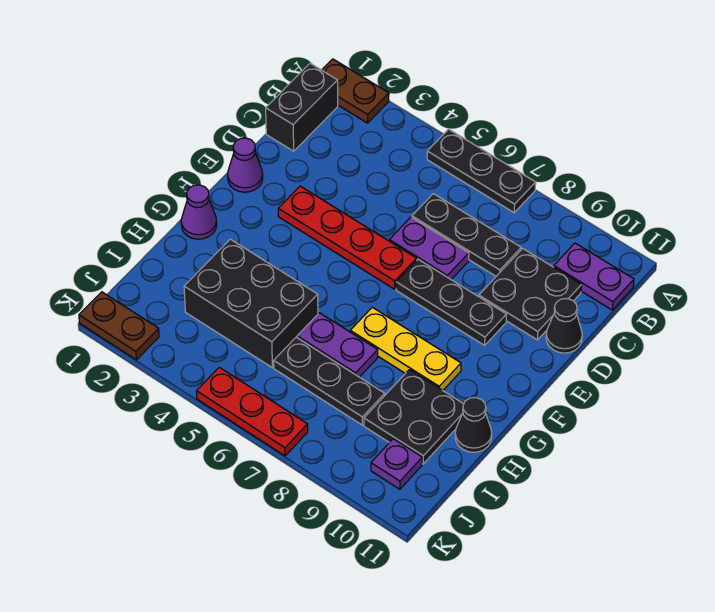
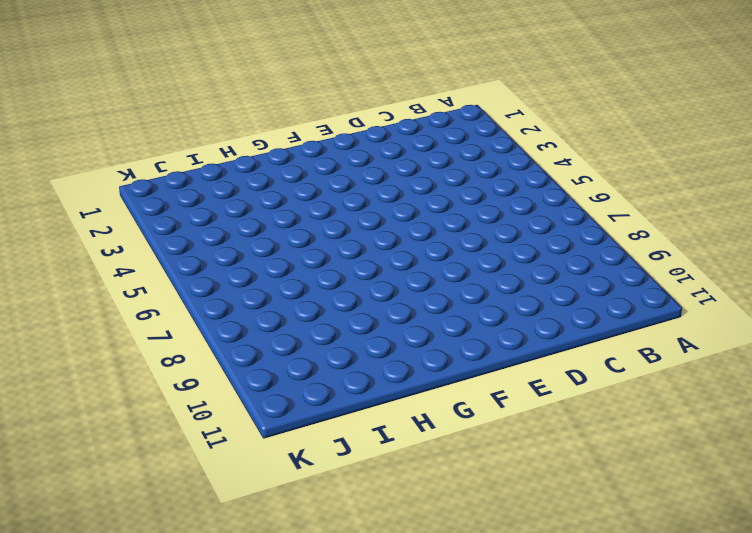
none -> brown plate A1:A2 level 1
none -> black plate A5:A7 level 1
none -> black brick B1:C1 level 1

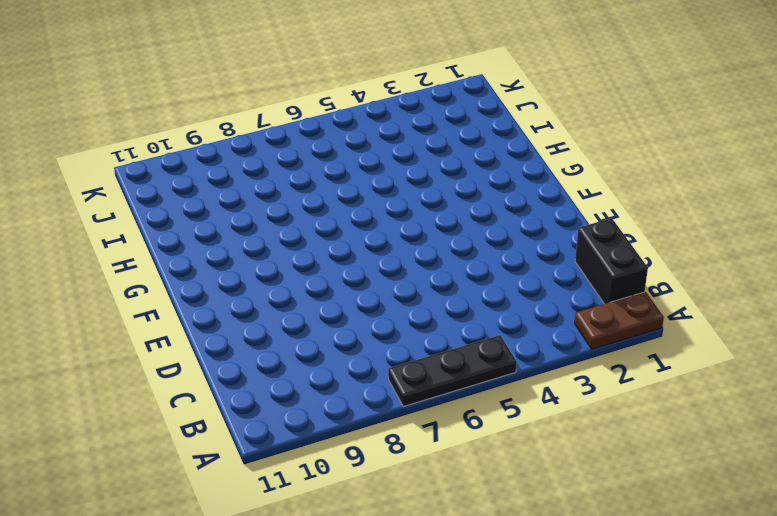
none -> purple plate B10:B11 level 1
none -> black plate C6:C8 level 1
none -> black plate C9:D10 level 1

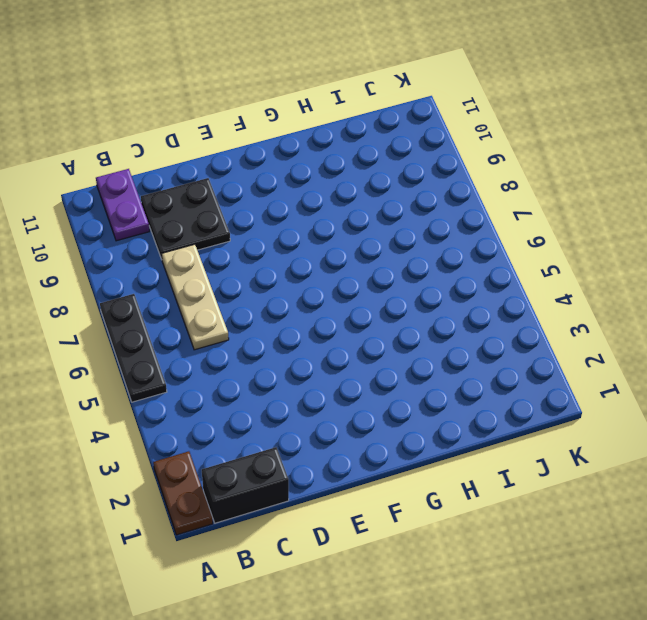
tan plate C6:C8 level 1 -> black plate C6:C8 level 1
none -> purple plate D6:D7 level 1
none -> black cone D11 level 1
none -> purple cone E1 level 1

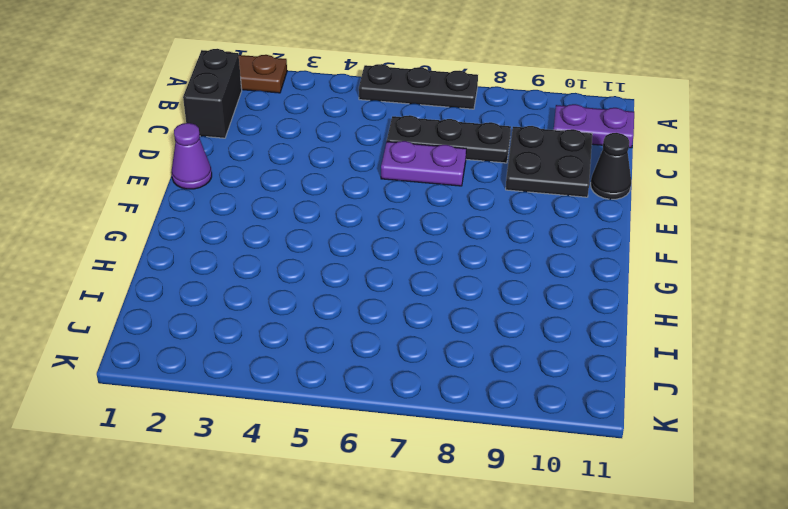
none -> red plate E3:E6 level 1
none -> black plate E7:E9 level 1
none -> purple cone G1 level 1

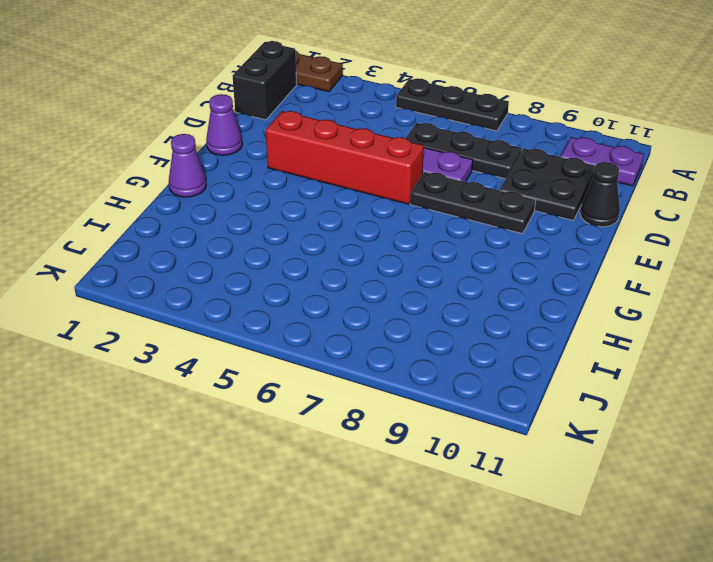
red brick E3:E6 level 1 -> red plate E3:E6 level 1
none -> yellow plate G7:G9 level 1
none -> black brick H3:I5 level 1
none -> purple plate H6:H7 level 1

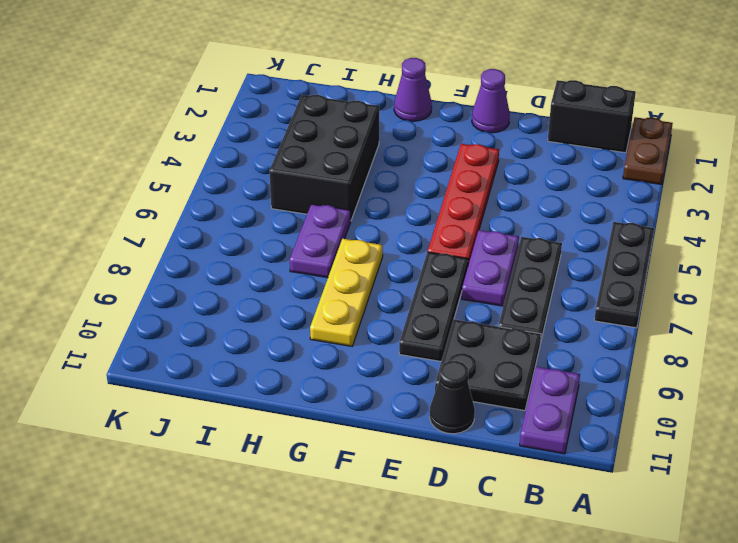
none -> black plate H9:I10 level 1
none -> black cone H11 level 1
none -> black plate I6:I8 level 1

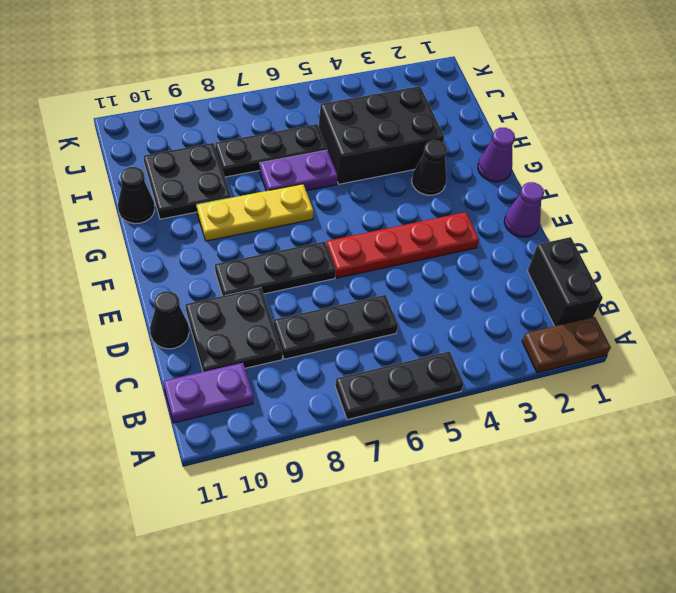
black cone G3 level 1 -> none
none -> purple plate D6:D7 level 1
none -> purple plate J10 level 1
none -> brown plate K1:K2 level 1

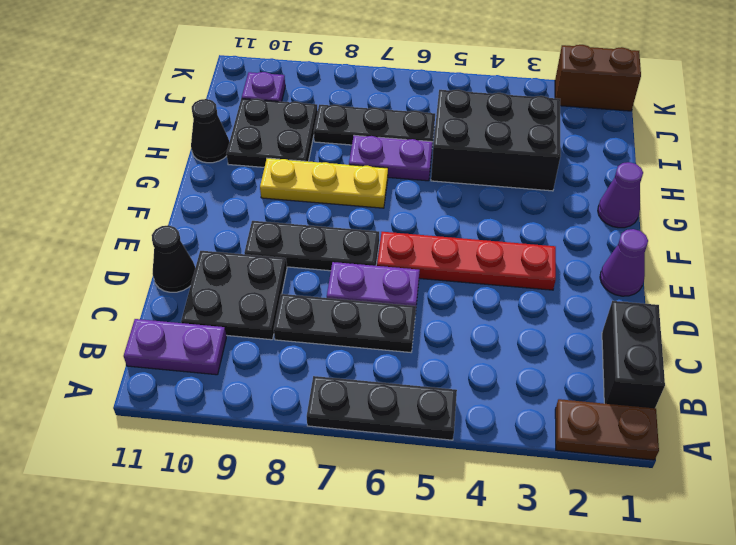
brown brick K1:K2 level 1 -> brown plate K1:K2 level 1
none -> red plate K5:K7 level 1

